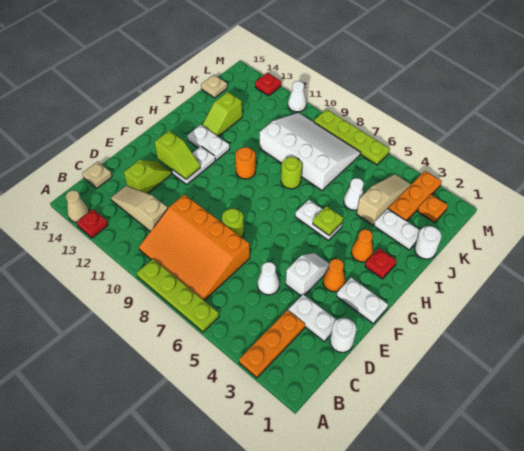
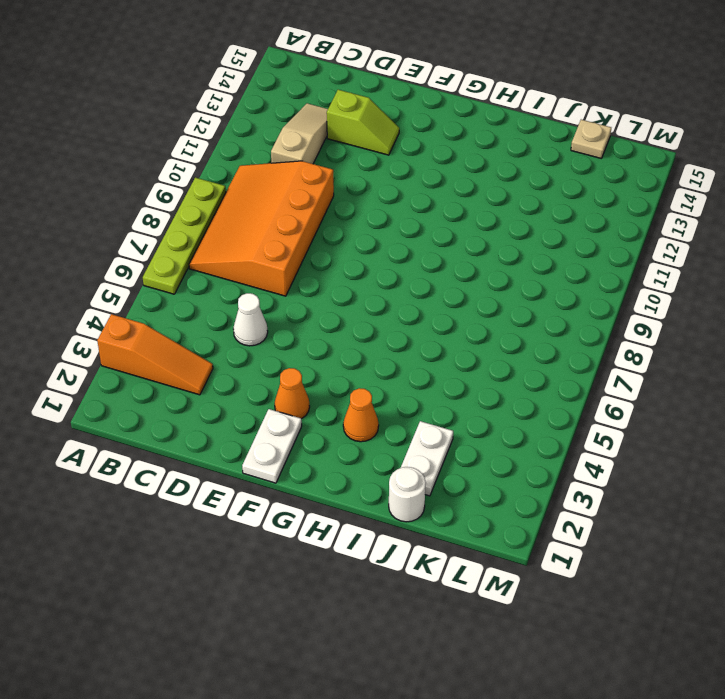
orange slope A3:C3 level 1 top A -> orange plate A3:C3 level 1
none -> red plate A13 level 1
none -> tan cone A14 level 1
none -> tan plate C15 level 1
none -> white round brick D1 level 1

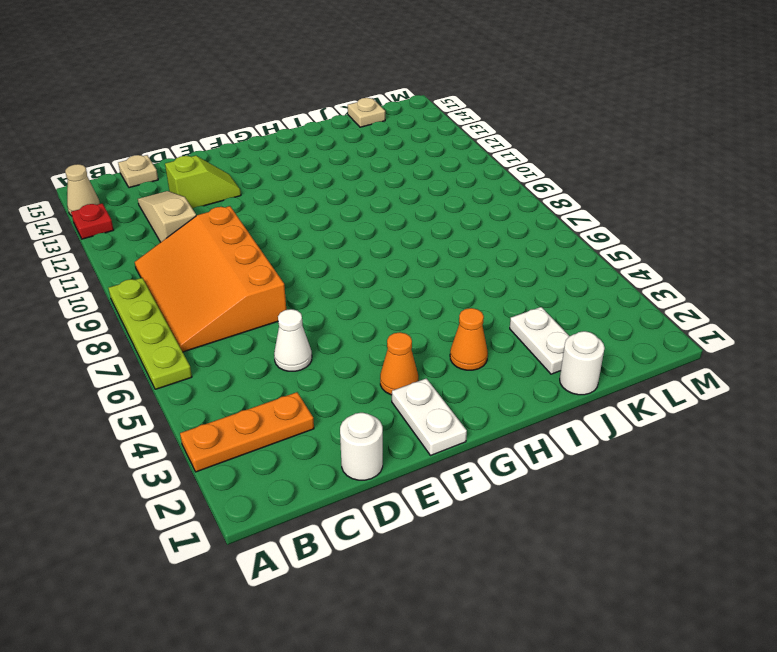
none -> white plate D2:D3 level 1
none -> white slope E4:F4 level 1 top E
none -> lime round brick E8 level 1
none -> white plate F12:G12 level 1

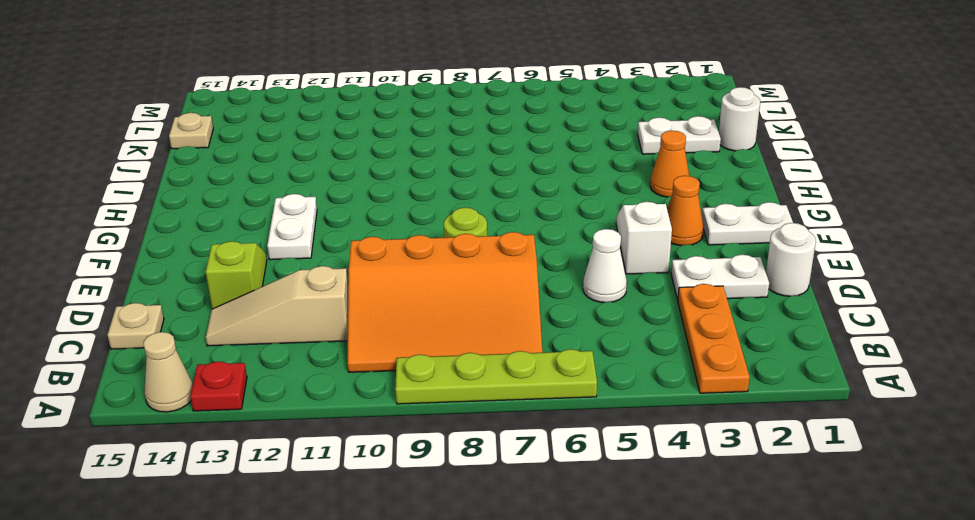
none -> red plate H2 level 1
none -> white plate H5:H6 level 1
none -> orange round brick H10 level 1
none -> white plate H12:H13 level 1

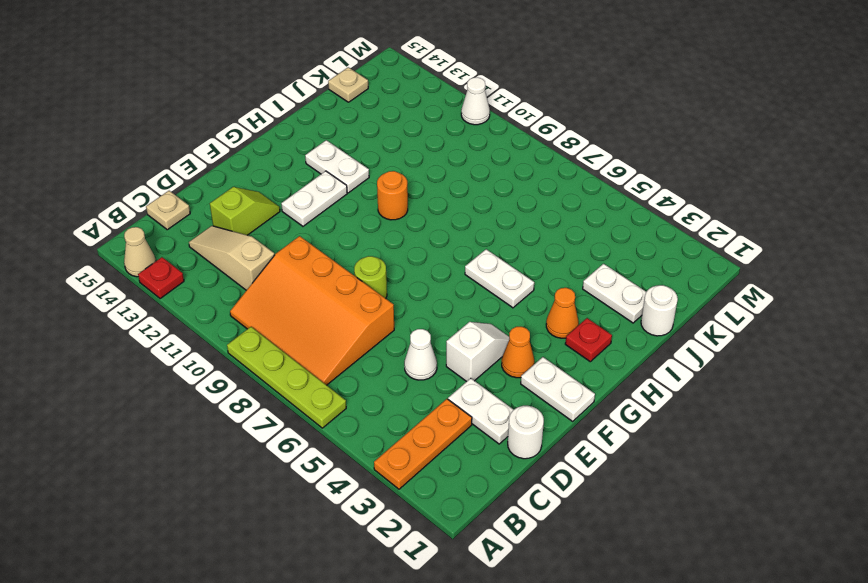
none -> lime round brick I8 level 1
none -> lime slope I13:J13 level 1 top J
none -> tan slope J4:L4 level 1 top J
none -> white cone J5 level 1

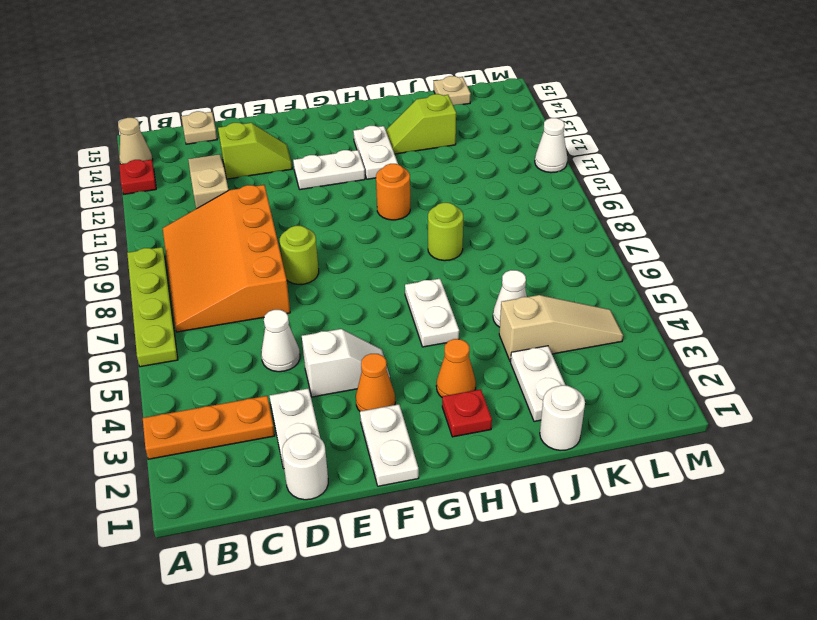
none -> white slope J7:L10 level 1 top J
none -> orange plate K3:M3 level 1
none -> orange plate L2 level 1
none -> lime plate M6:M9 level 1

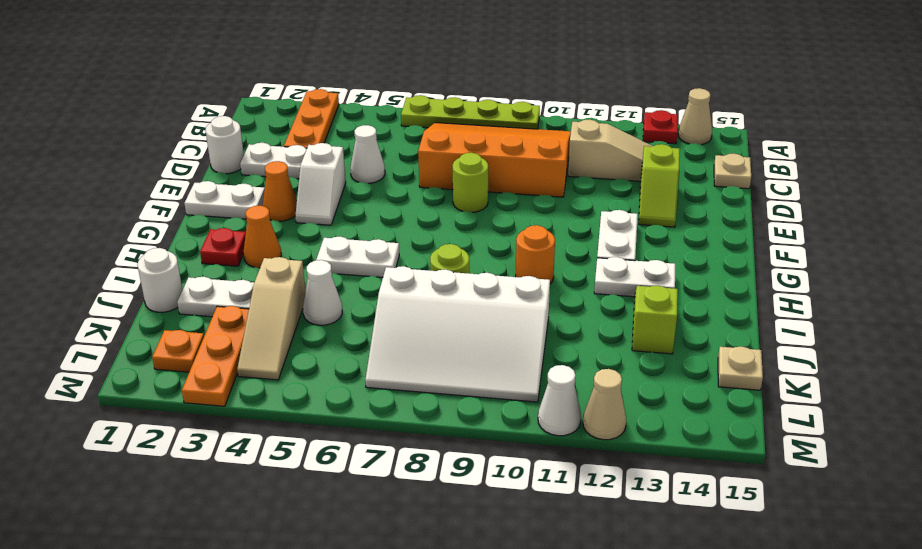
tan cone M12 level 1 -> none
none -> lime plate M6:M9 level 1
none -> red plate M13 level 1
none -> lime slope F12:F13 level 2 top 13
none -> lime plate H5 level 2

